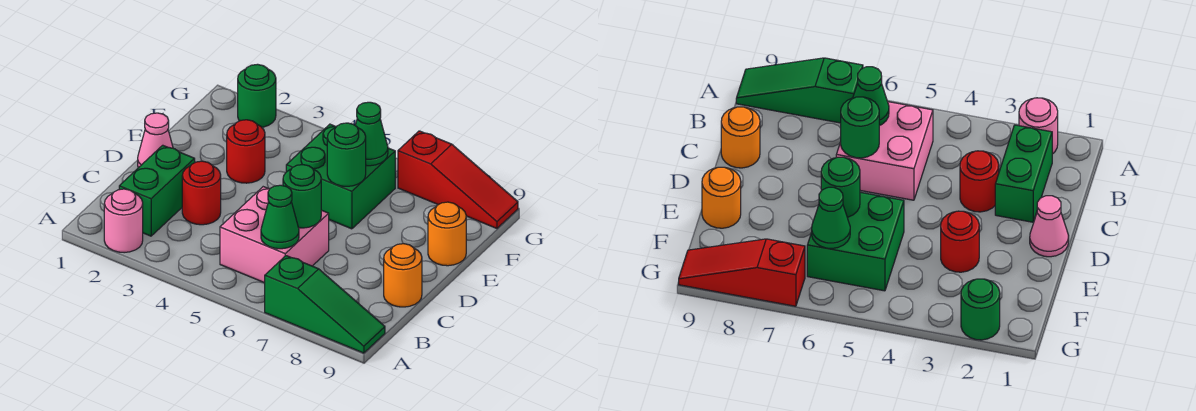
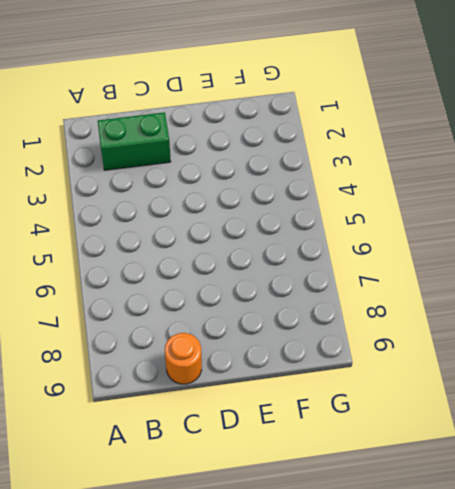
none -> pink round brick A2 level 1
none -> green slope A7:A9 level 1 top 7
none -> pink brick B5:C6 level 1

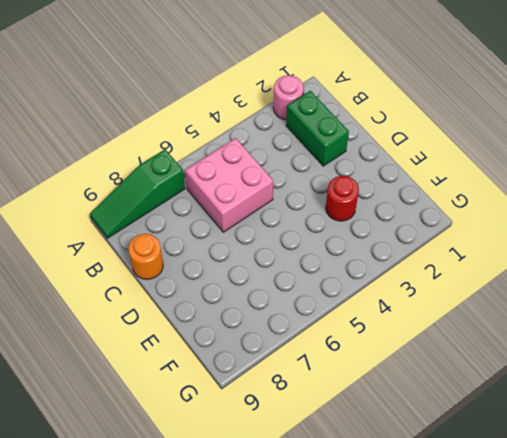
none -> red round brick C3 level 1
none -> pink cone D1 level 1
none -> green brick E5:F6 level 1

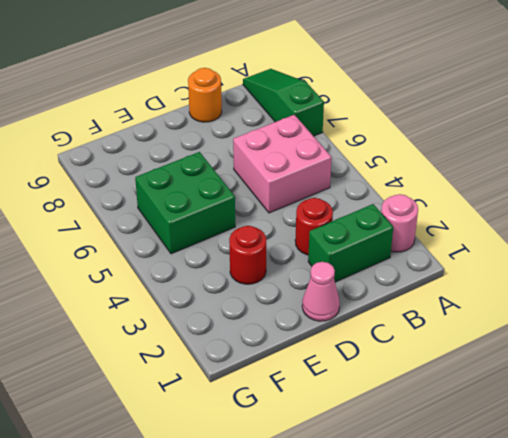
none -> orange round brick E9 level 1
none -> green round brick G2 level 1
none -> red slope G7:G9 level 1 top 7

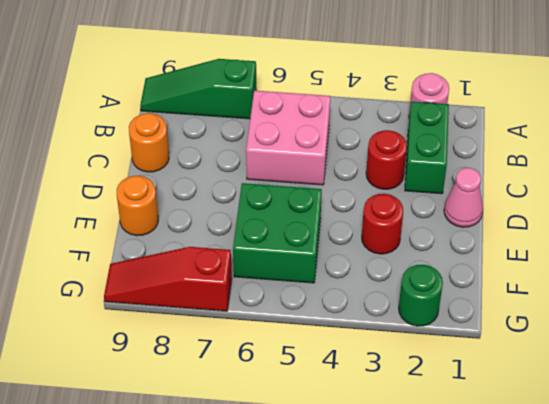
none -> green cone B6 level 2
none -> green round brick C6 level 2
none -> green round brick E6 level 2

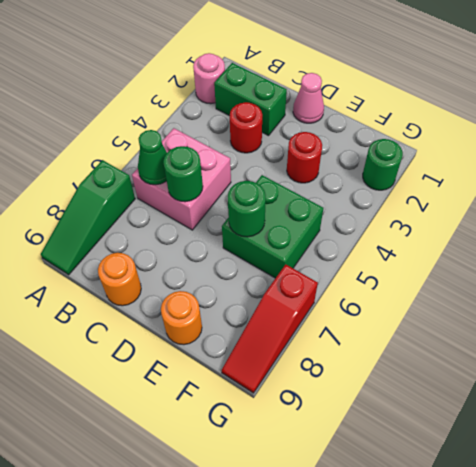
none -> green cone F6 level 2

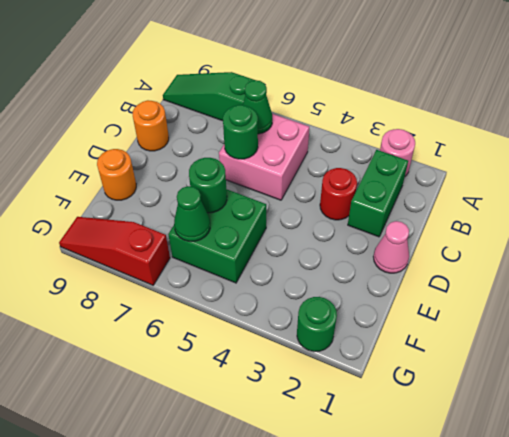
none -> red round brick E3 level 1

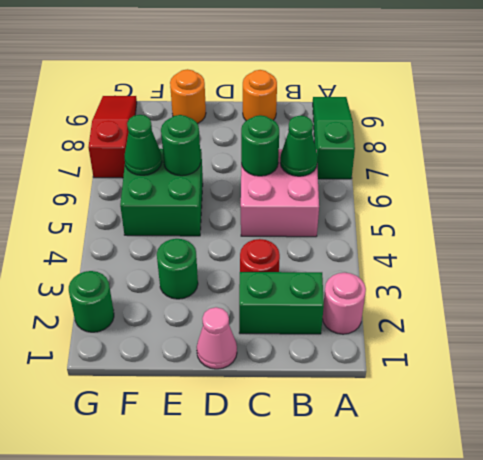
green round brick E3 level 1 -> red round brick E3 level 1

